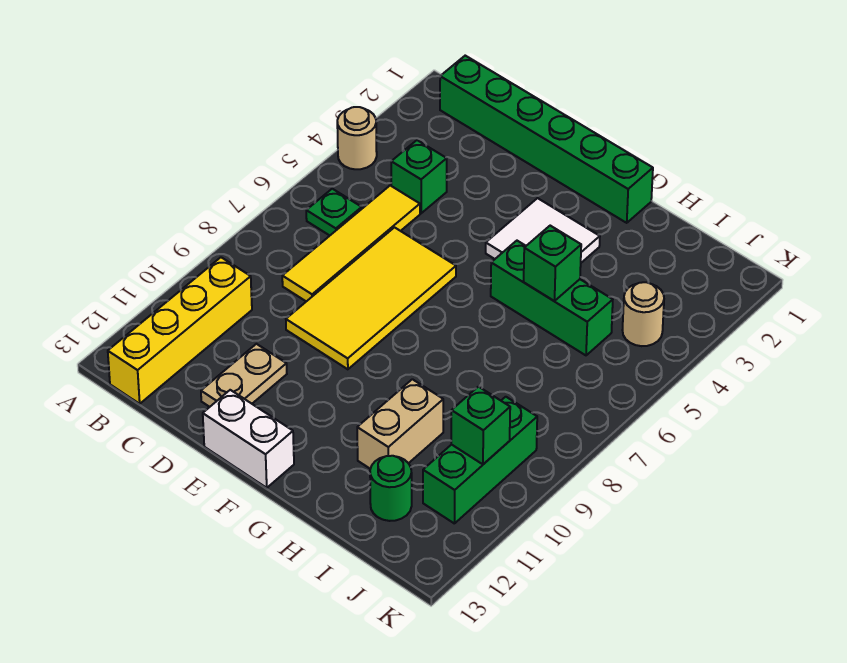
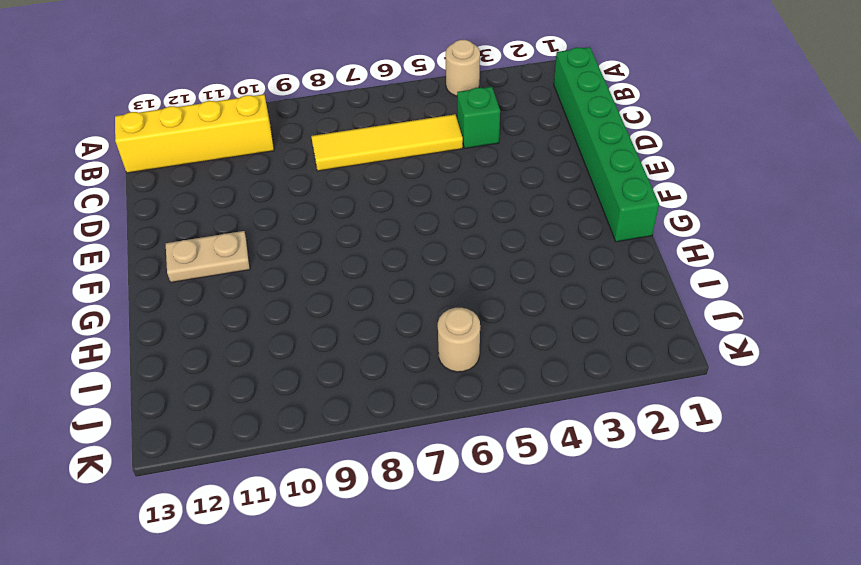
tan plate F11:F12 level 1 -> tan plate D11:D12 level 1
tan round brick J6 level 1 -> tan round brick J4 level 1
none -> green plate B6 level 1
none -> yellow tile D6:E9 level 1
none -> white brick E13:F13 level 1

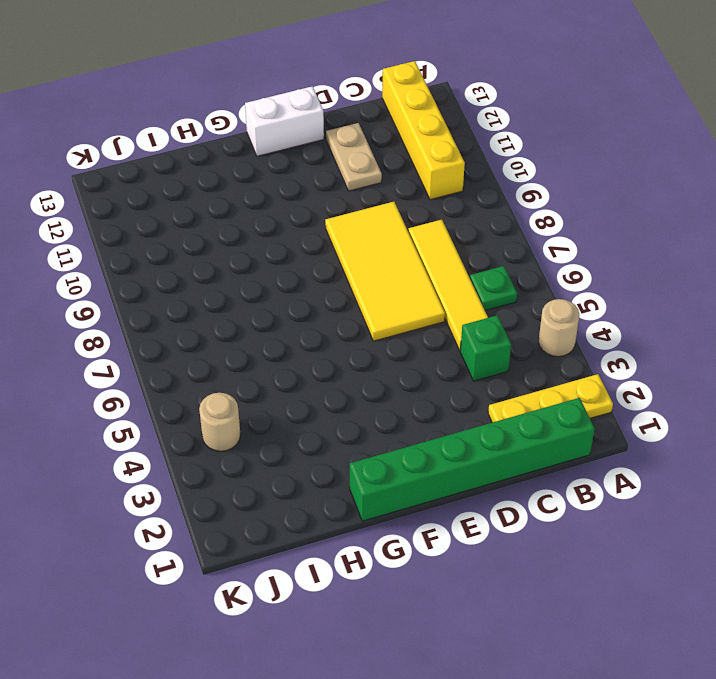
yellow plate A2:C2 level 1 -> none
none -> white tile F3:G4 level 1
none -> green brick G5:I5 level 1
none -> tan brick H10:H11 level 1

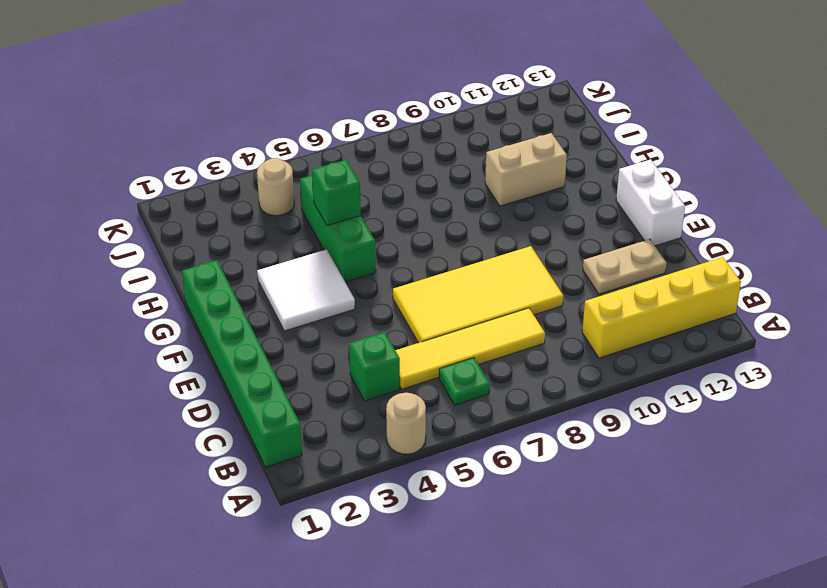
none -> green round brick I12 level 1
none -> green brick J9:J11 level 1
none -> green brick J10 level 2

